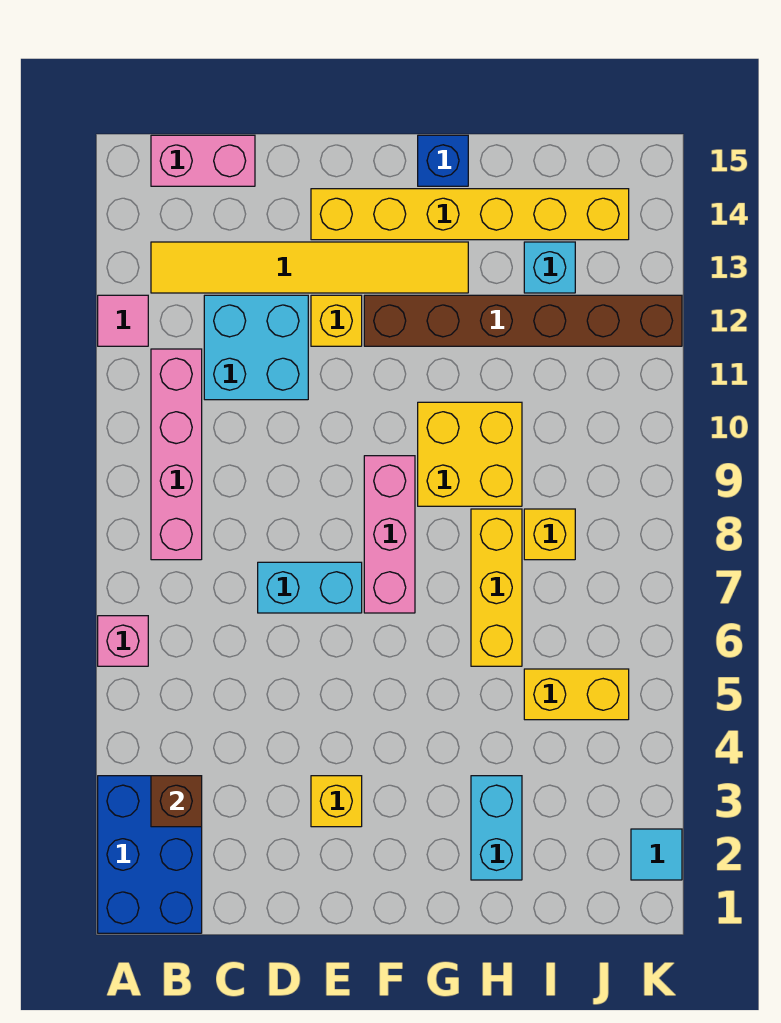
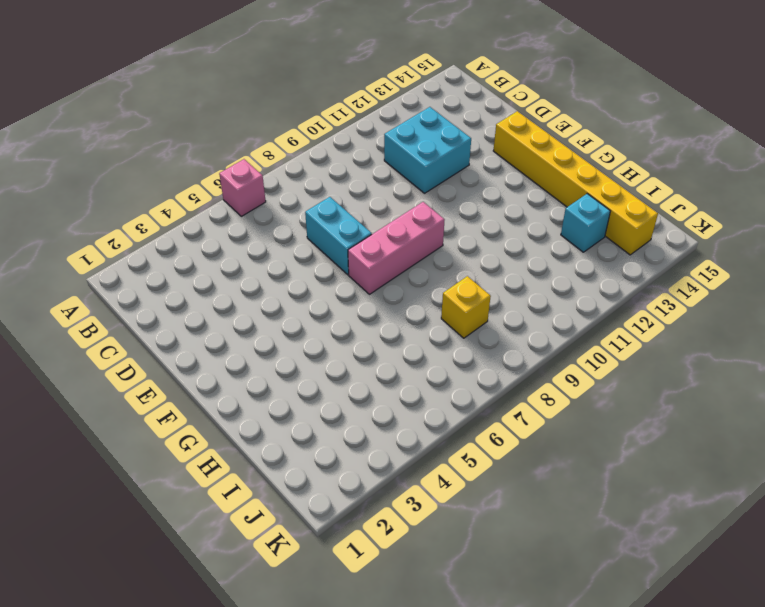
none -> blue brick A1:B3 level 1
none -> pink tile A12 level 1
none -> pink brick B8:B11 level 1

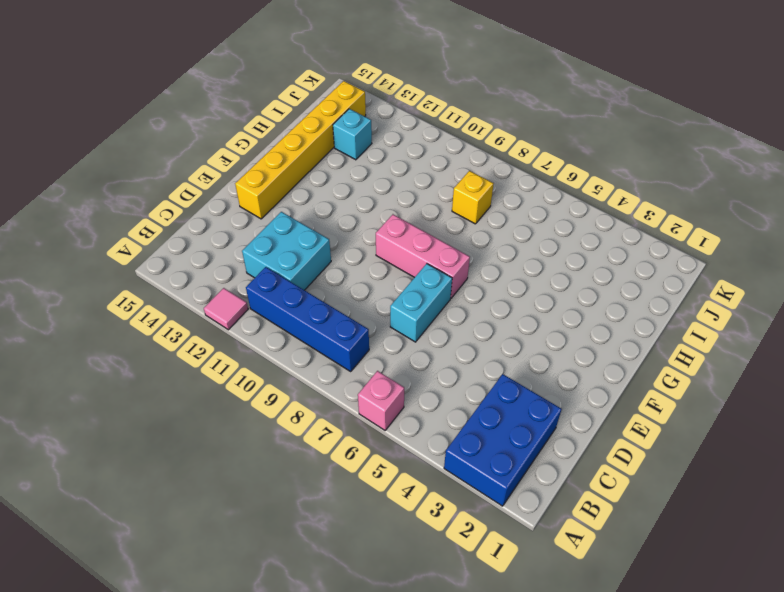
blue brick A2:C3 level 1 -> blue brick A1:B3 level 1
blue brick B8:B11 level 1 -> pink brick B8:B11 level 1
none -> yellow tile B13:G13 level 1
none -> pink brick B15:C15 level 1
none -> yellow brick E3 level 1

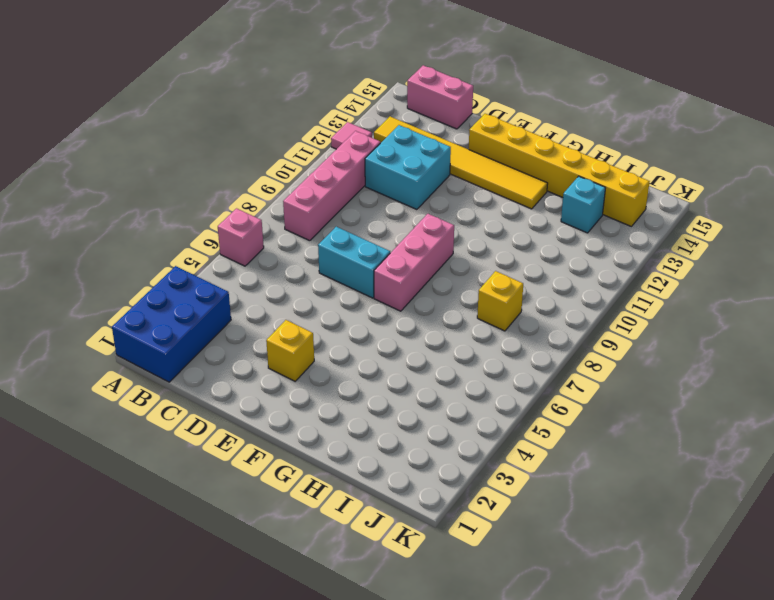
none -> yellow brick E12 level 1
none -> brown brick F12:K12 level 1
none -> yellow brick G9:H10 level 1

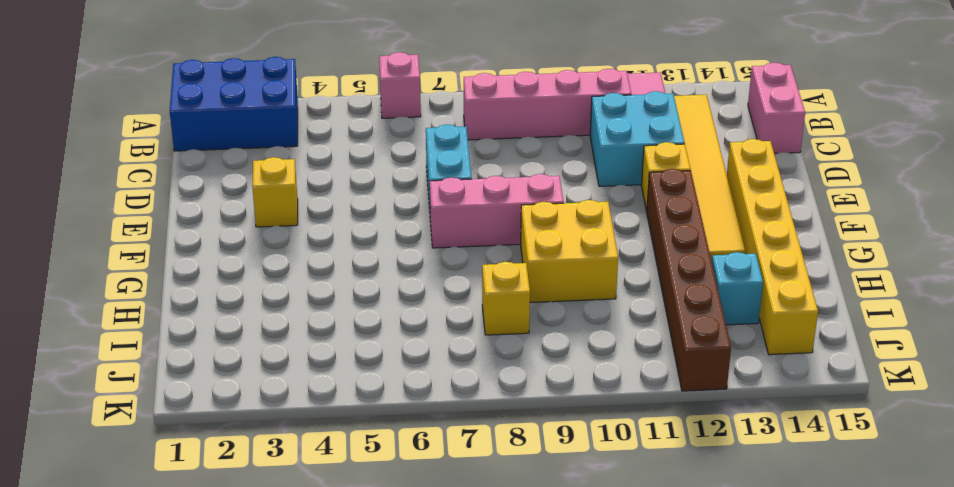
none -> blue brick G15 level 1
none -> cyan brick H2:H3 level 1
none -> yellow brick H6:H8 level 1

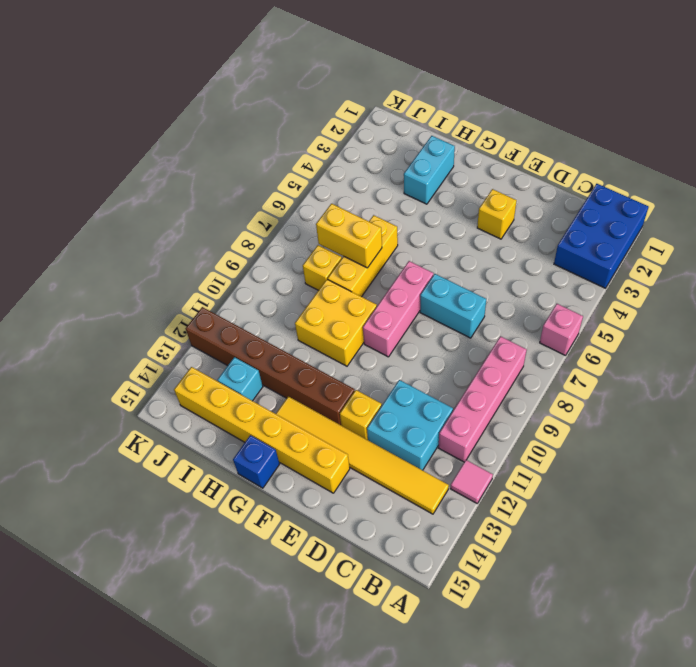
yellow brick H7:I7 level 2 -> yellow brick I5:J5 level 1
none -> pink brick B15:C15 level 1
none -> cyan tile K2 level 1
none -> brown brick B3 level 2

